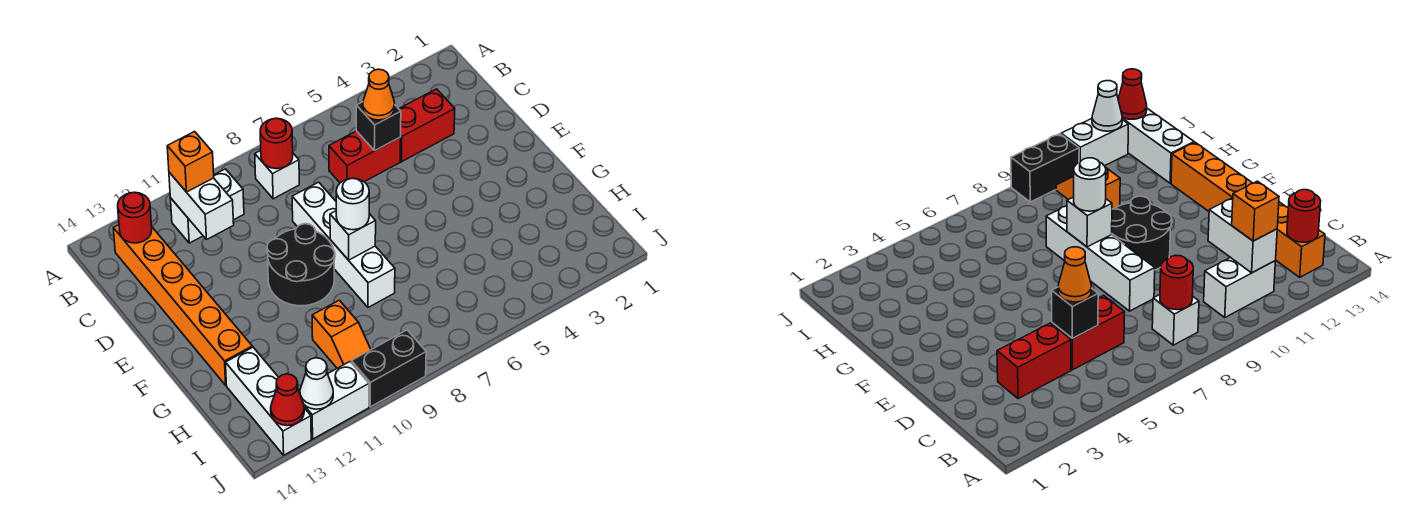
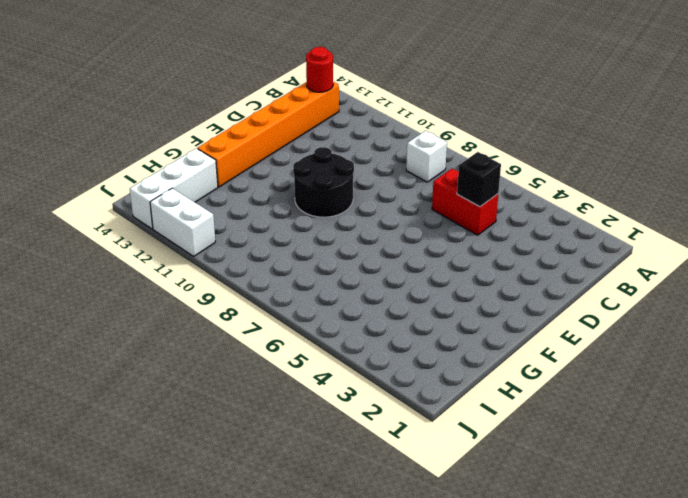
none -> white brick B10:B11 level 1
none -> red brick C3:C4 level 1
none -> white brick D8:G8 level 1

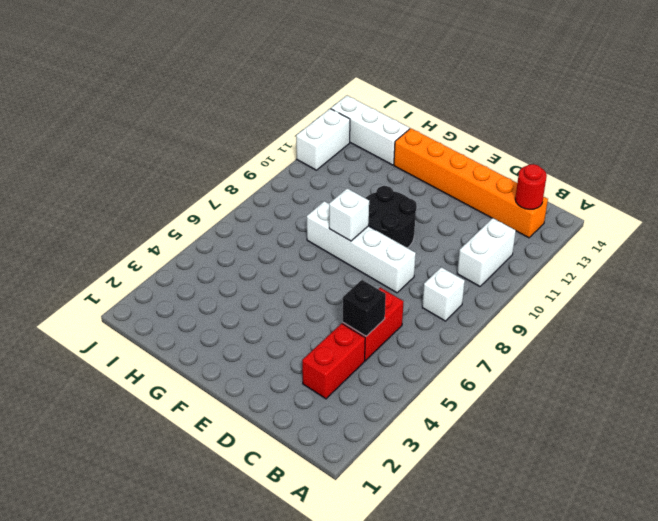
none -> orange slope H10:I10 level 1 top H
none -> black brick J9:J10 level 1
none -> red round brick B8 level 2

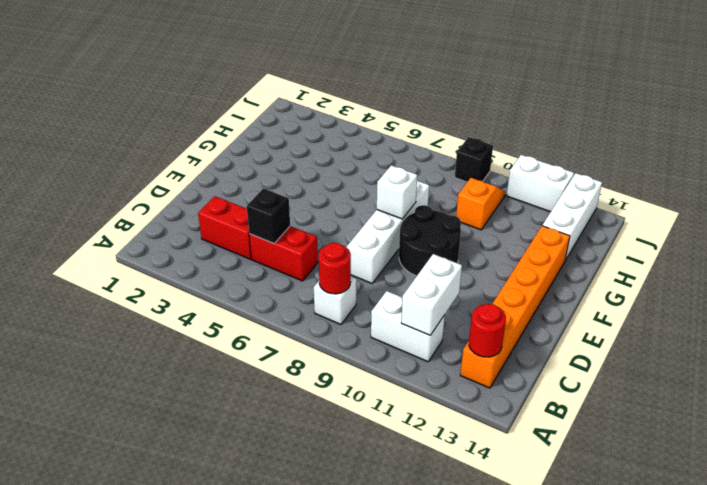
black brick J9 level 1 -> black brick J9:J10 level 1
none -> white cone J12 level 2
none -> red cone J13 level 2
none -> orange brick B11 level 3

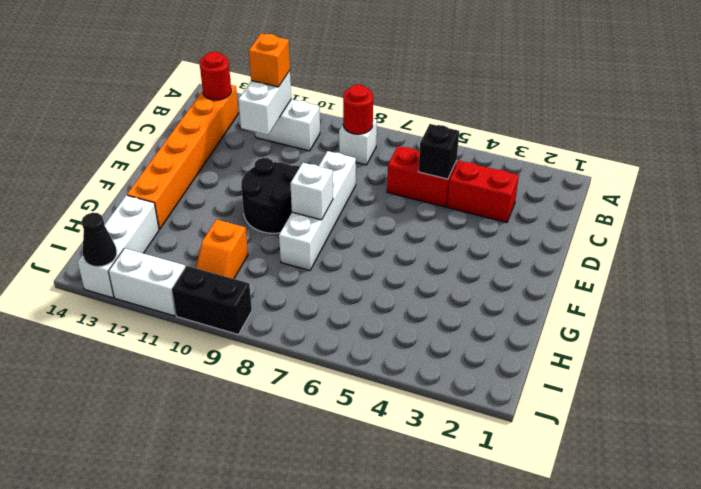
black cone J13 level 2 -> red cone J13 level 2
none -> white cone J12 level 2
none -> orange cone C5 level 3
none -> white round brick F8 level 3

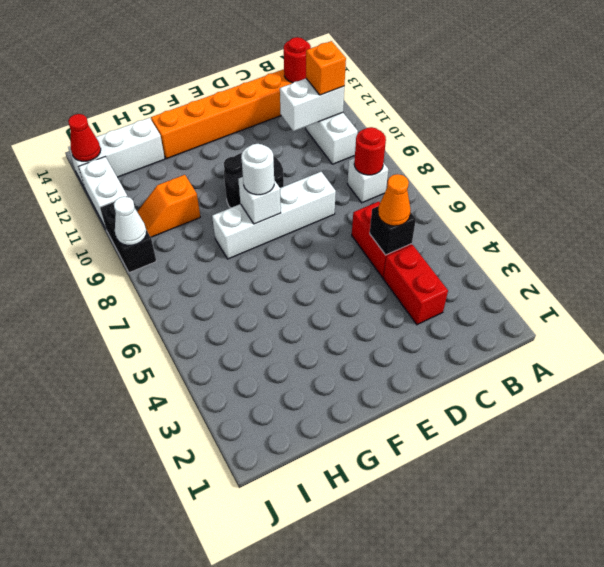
white cone J9 level 2 -> white cone J12 level 2

